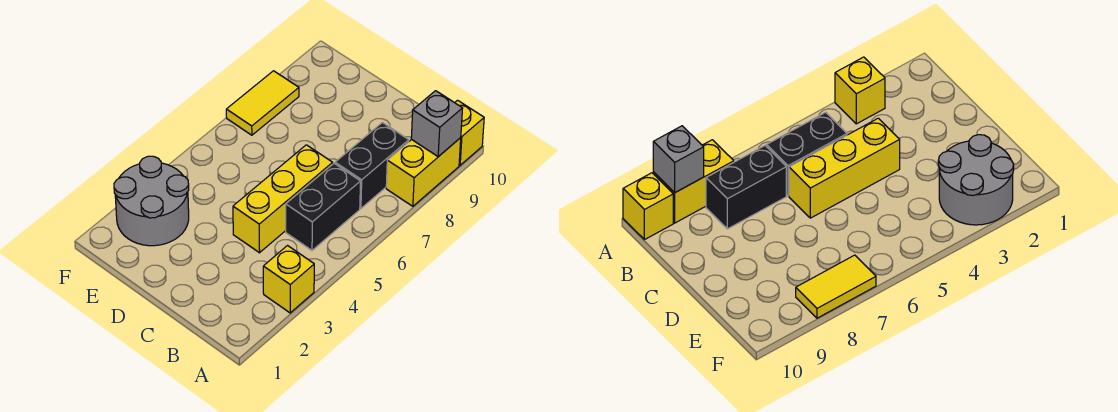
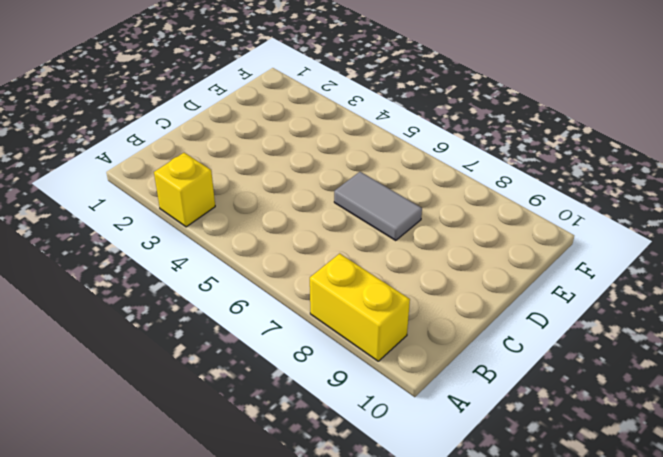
grey tile D6:D7 level 1 -> none
none -> yellow brick A10 level 1
none -> black brick B5:B6 level 1

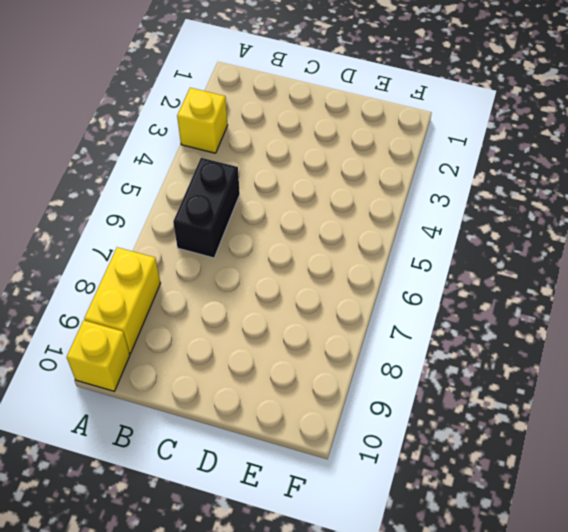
none -> black brick B7:B8 level 1
none -> yellow brick C4:C6 level 1

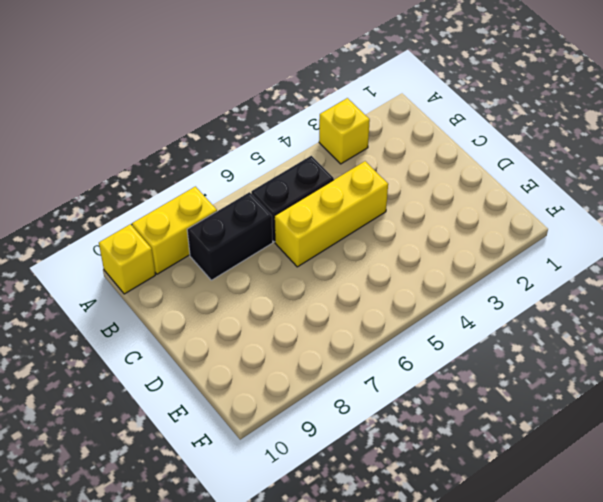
none -> grey round brick E2:F3 level 1
none -> yellow tile F7:F8 level 1

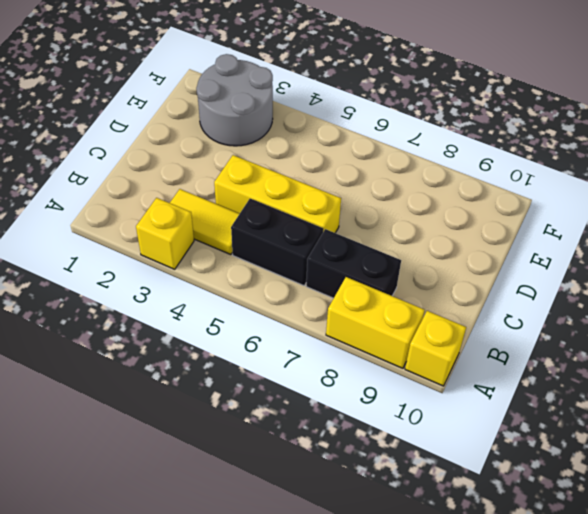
yellow tile B3:B4 level 1 -> yellow tile F7:F8 level 1
none -> grey brick A9 level 2

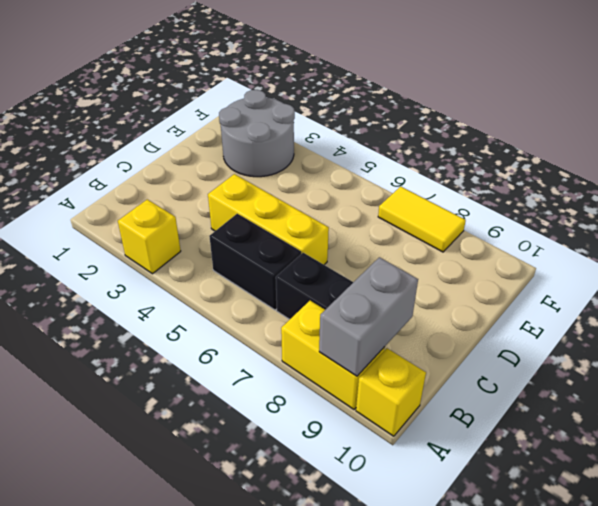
grey brick A9:B9 level 2 -> grey brick A9 level 2

